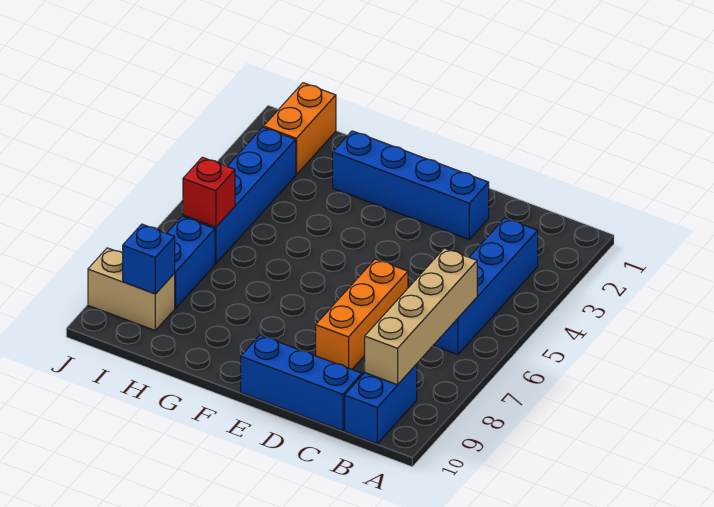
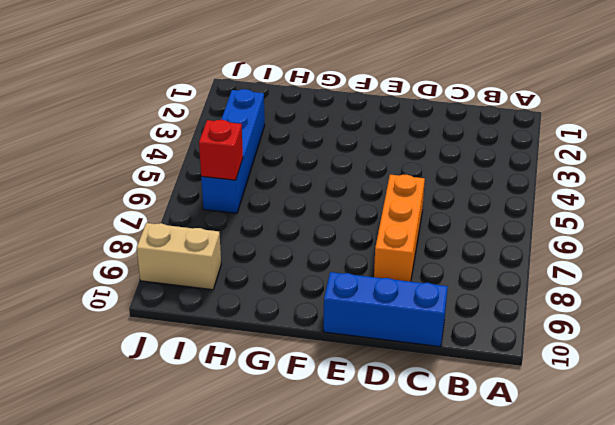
none -> blue brick B3:B6 level 1
none -> blue brick B9:B10 level 1
none -> blue brick D2:G2 level 1

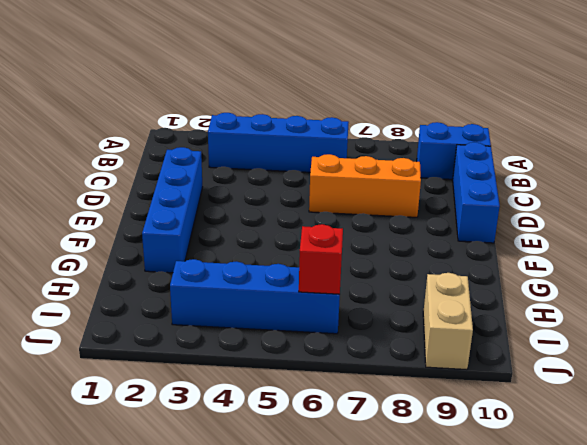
none -> orange brick I1:I2 level 1
none -> blue brick I7:I8 level 1
none -> tan brick B6:B9 level 2

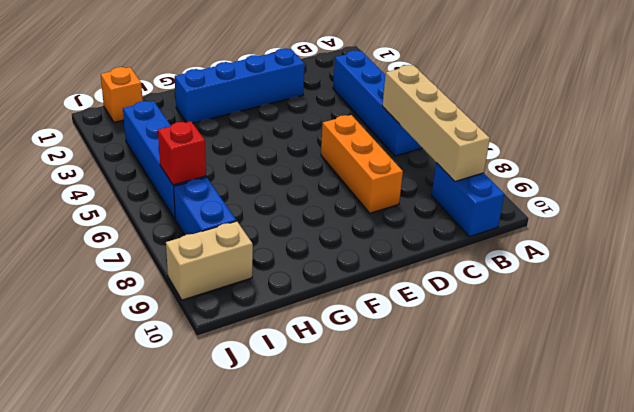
orange brick I1 level 1 -> orange brick I1:I2 level 1
none -> blue brick C10:E10 level 1
none -> blue brick I9 level 2

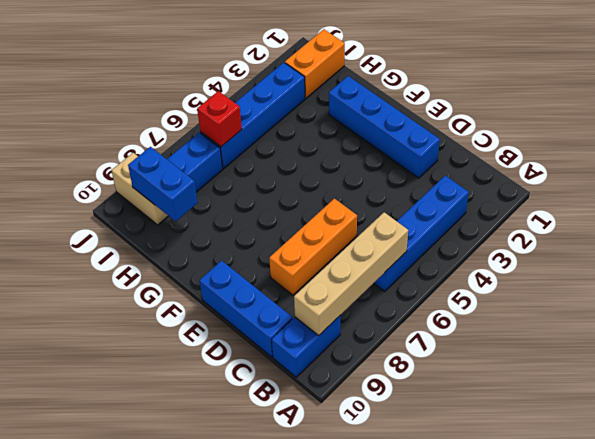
blue brick H9:I9 level 2 -> blue brick I9 level 2

